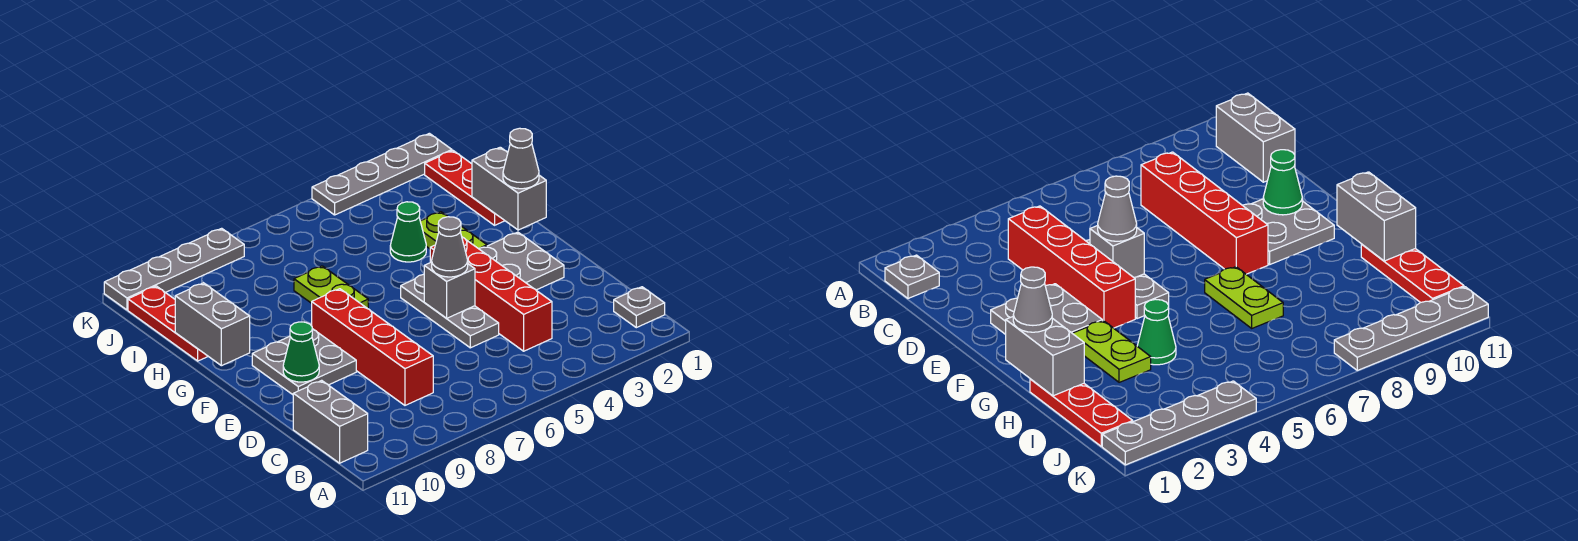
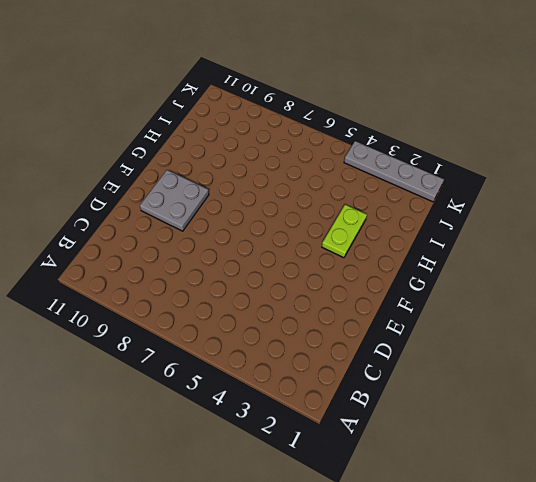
none -> grey plate B1 level 1
none -> grey brick B11:C11 level 1
none -> red brick C4:F4 level 1

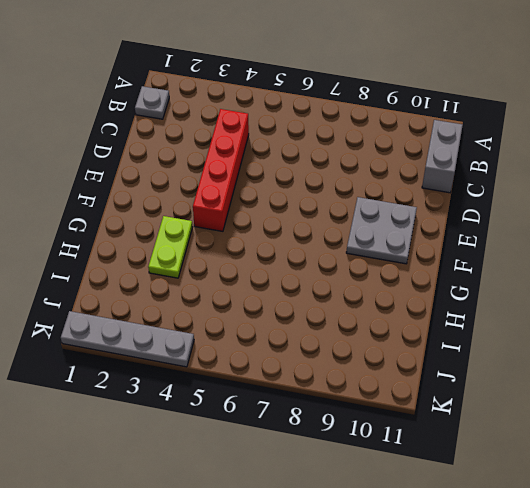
none -> red brick C8:F8 level 1
none -> grey plate D5:F5 level 1
none -> grey plate E2:F3 level 1

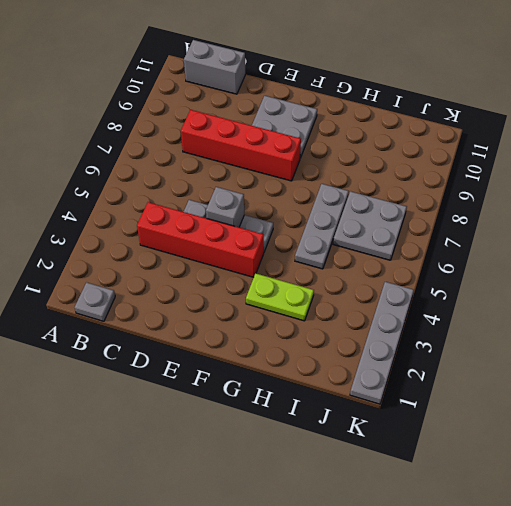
grey plate H5:H7 level 1 -> lime plate G7:H7 level 1
grey plate I6:J7 level 1 -> grey plate E2:F3 level 1
none -> red plate H1:J1 level 1
none -> green cone H4 level 1
none -> red plate H11:J11 level 1

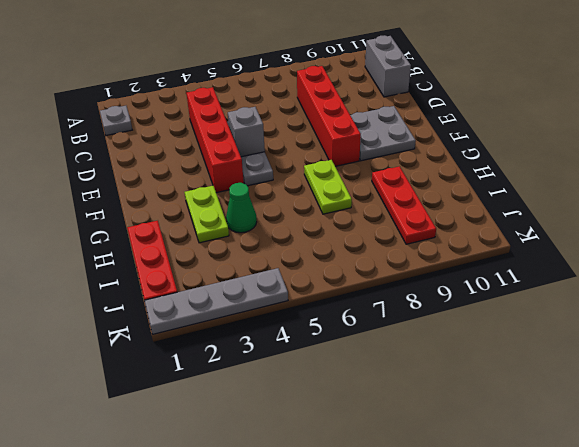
red plate H9:J9 level 1 -> red plate H11:J11 level 1
none -> grey plate E2:F3 level 1
none -> grey plate K8:K11 level 1
none -> green cone E10 level 2

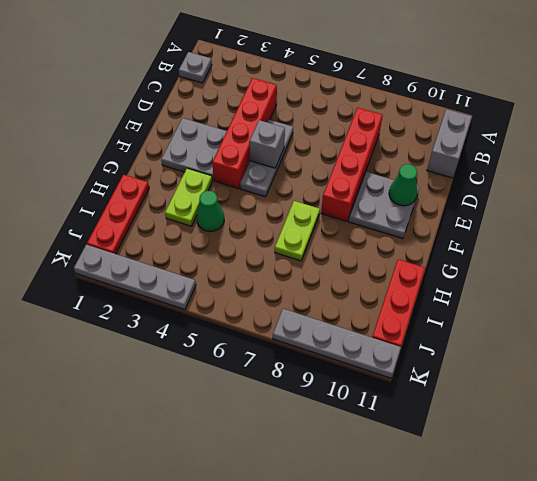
none -> grey brick G1:H1 level 2
none -> grey brick G11:H11 level 2
none -> grey cone E5 level 3

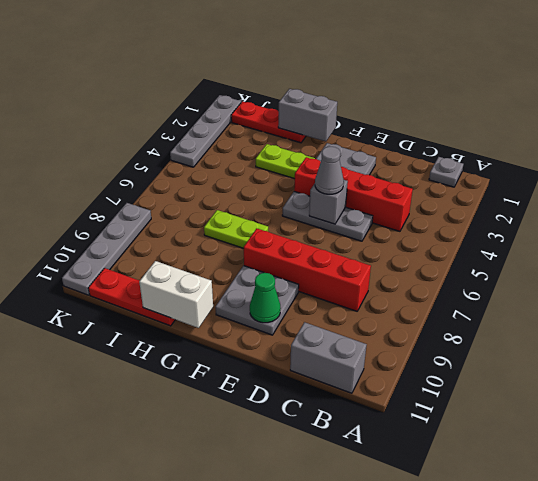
white brick G11:H11 level 2 -> grey brick G11:H11 level 2
none -> green cone H4 level 1
none -> grey cone G1 level 3

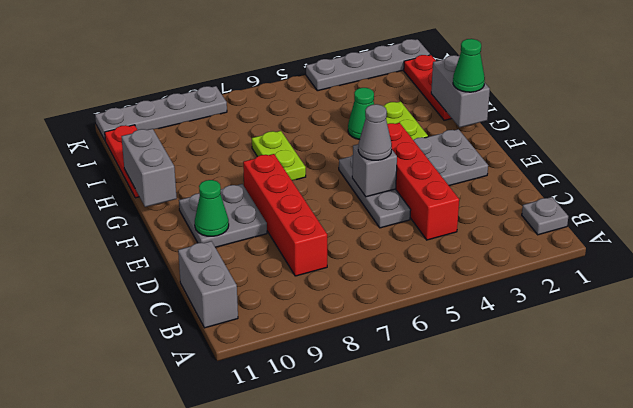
green cone G1 level 3 -> grey cone G1 level 3

